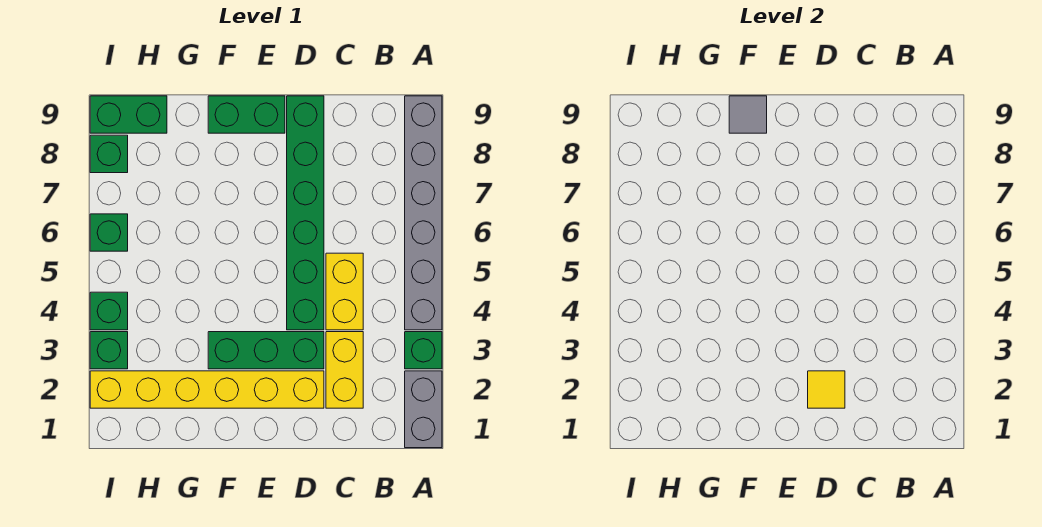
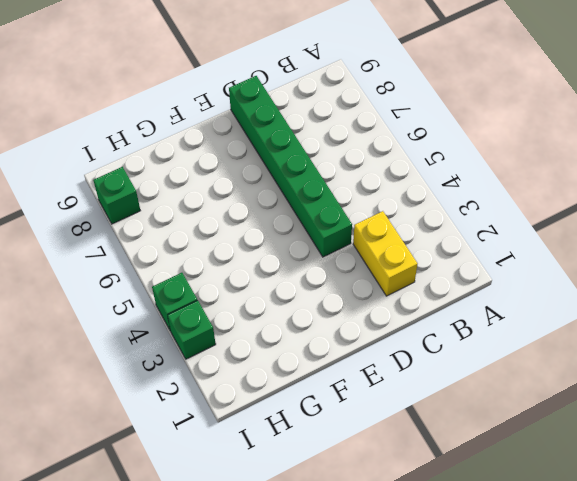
none -> grey brick A1:A2 level 1
none -> green brick A3 level 1
none -> grey brick A4:A9 level 1

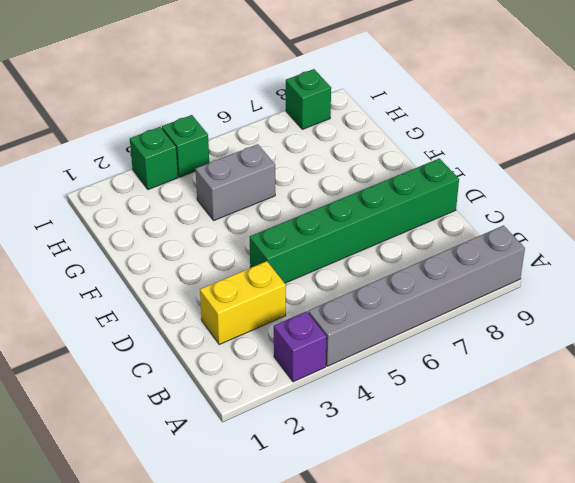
purple brick A3 level 1 -> green brick A3 level 1
grey brick G4:G5 level 1 -> grey brick A1:A2 level 1
none -> yellow brick C4:C5 level 1
none -> yellow brick D2:I2 level 1
none -> green brick D3:F3 level 1

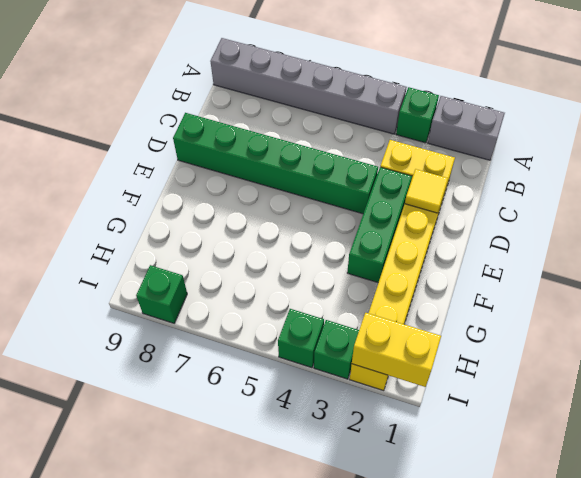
yellow brick I1:I2 level 2 -> yellow brick C4:C5 level 1
none -> green brick E9:F9 level 1
none -> green brick H9:I9 level 1
none -> green brick I6 level 1

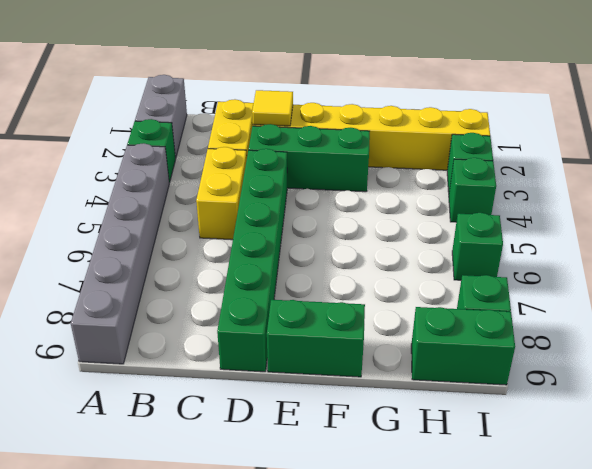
none -> grey tile F9 level 2

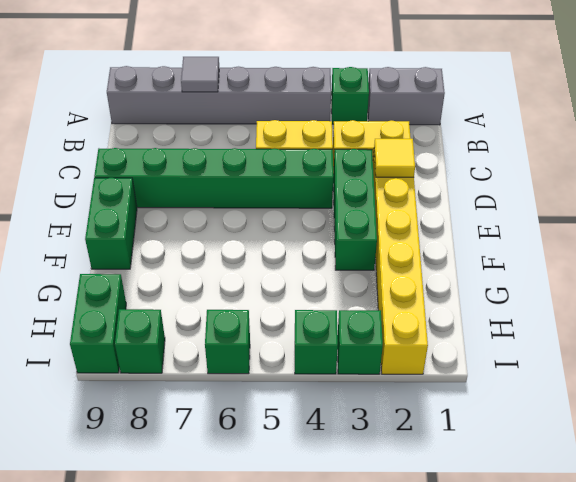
grey tile A7 level 2 -> grey tile F9 level 2

